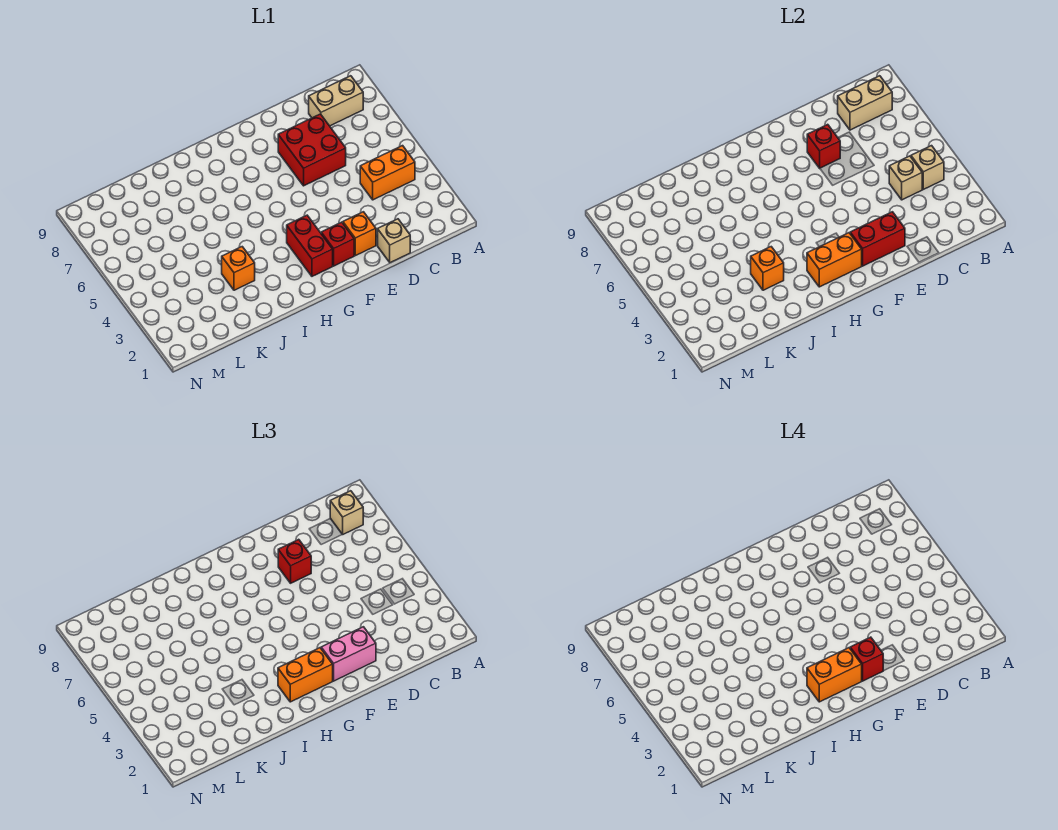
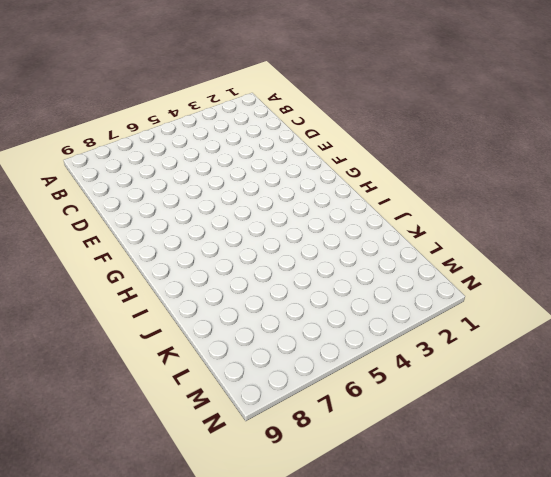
none -> orange brick B4:C4 level 1
none -> tan brick B8:C8 level 1
none -> tan brick D1 level 1

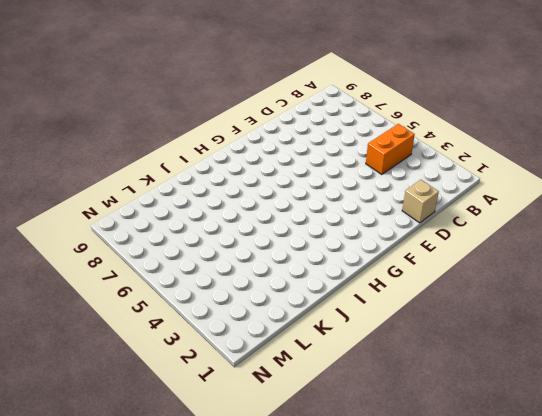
none -> tan brick B8:C8 level 1
none -> red brick D6:E7 level 1
none -> orange brick E2 level 1

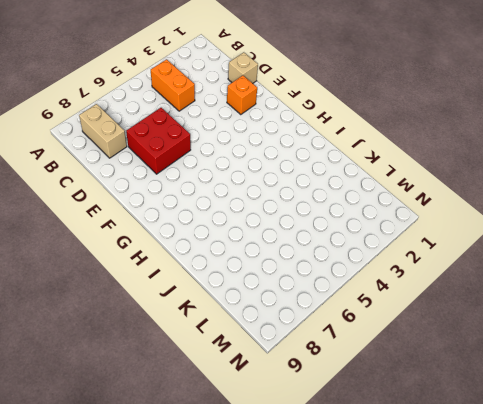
none -> red brick F2 level 1
none -> red brick G2:G3 level 1
none -> orange brick J3 level 1

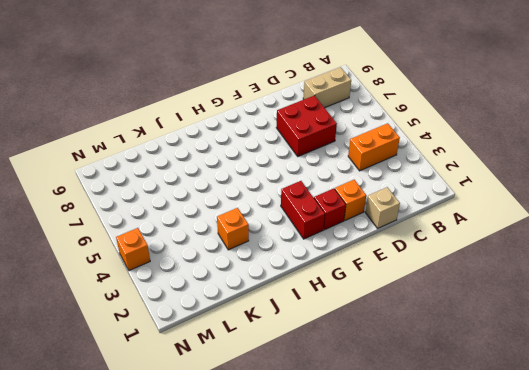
orange brick N4 level 1 -> orange brick J3 level 2
none -> tan brick B4 level 2
none -> tan brick B8:C8 level 2
none -> tan brick C4 level 2

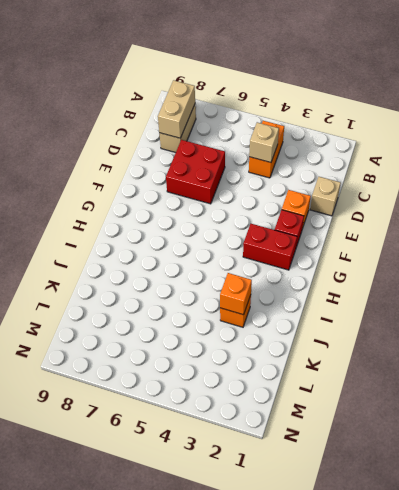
none -> tan brick B4 level 2
none -> red brick E2:F2 level 2
none -> red brick E7 level 2

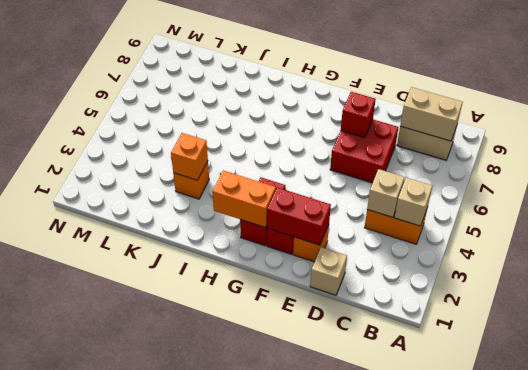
none -> tan brick B8 level 3
none -> pink brick E2:F2 level 3
none -> red brick E7 level 3

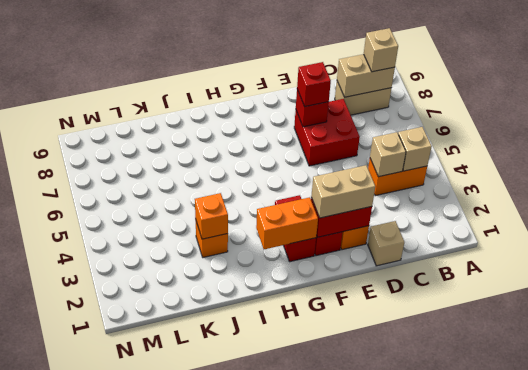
tan brick E2:F2 level 3 -> pink brick E2:F2 level 3
none -> orange brick G2:H2 level 3
none -> red brick F2 level 4
none -> orange brick G2:H2 level 4

